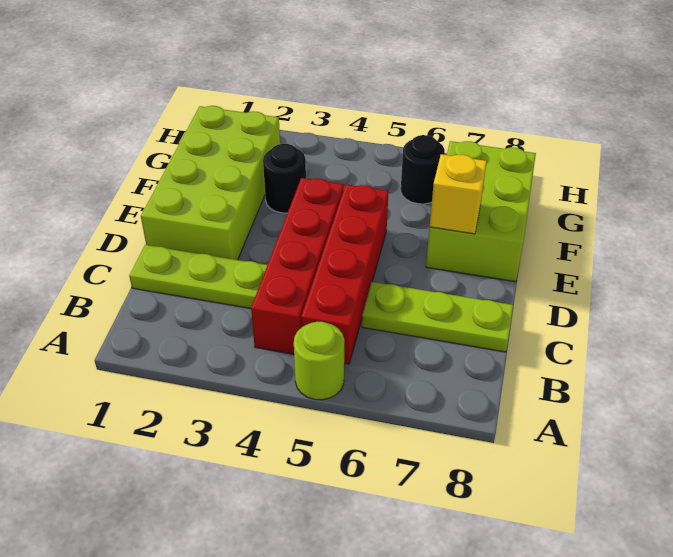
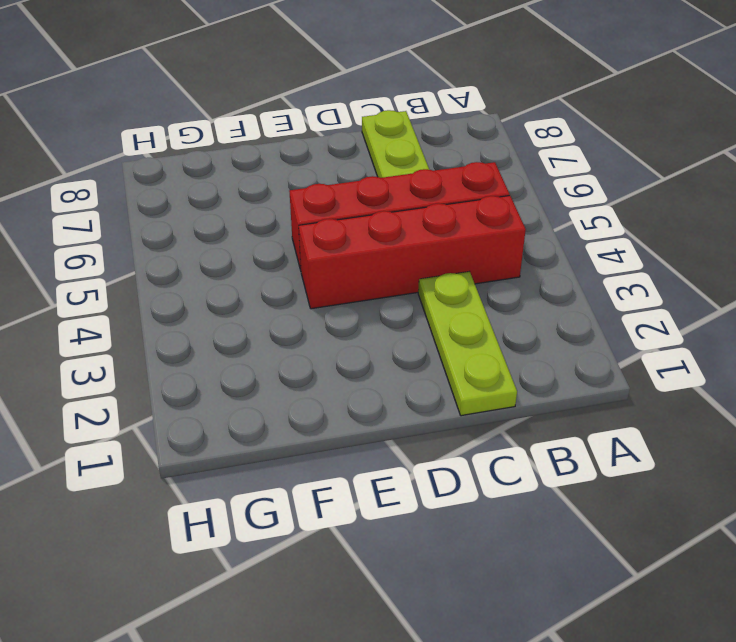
none -> lime round brick A5 level 1
none -> lime brick D1:G2 level 1

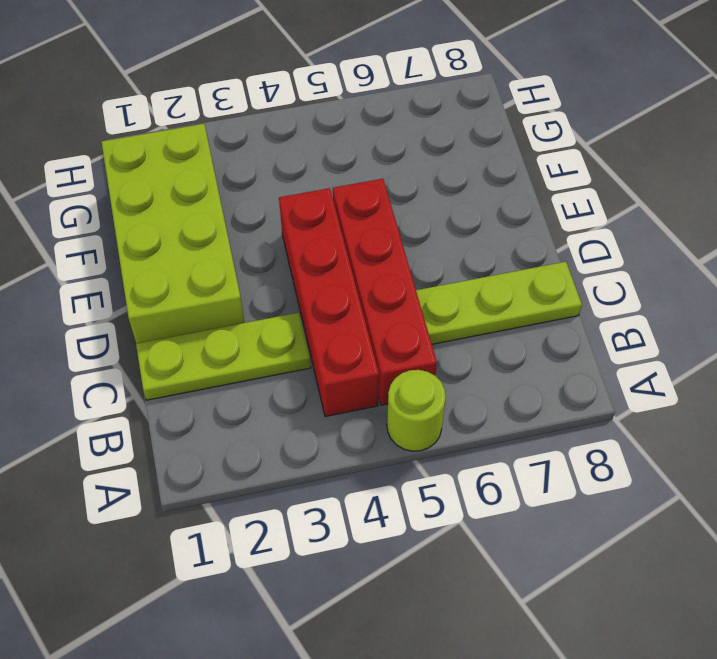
none -> lime brick E7:G8 level 1
none -> black round brick F3 level 1

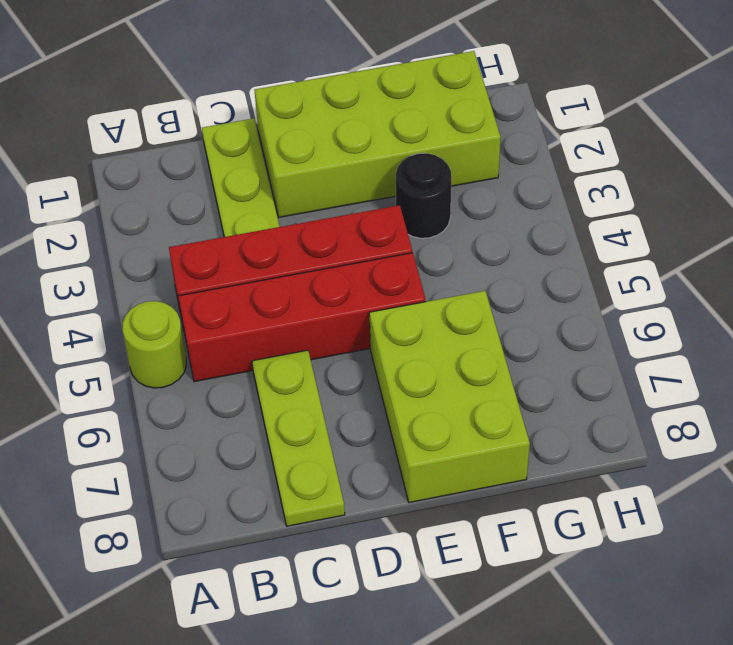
lime brick E6:F8 level 1 -> lime brick E7:G8 level 1
none -> black round brick G6 level 1
none -> yellow brick E7 level 2

